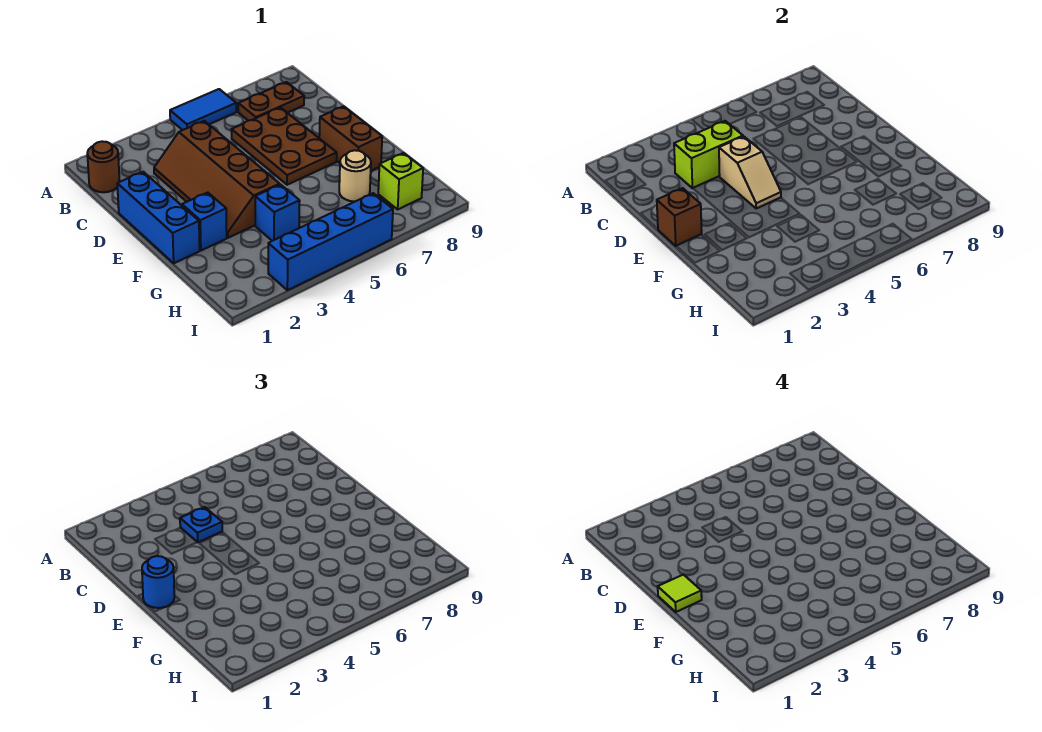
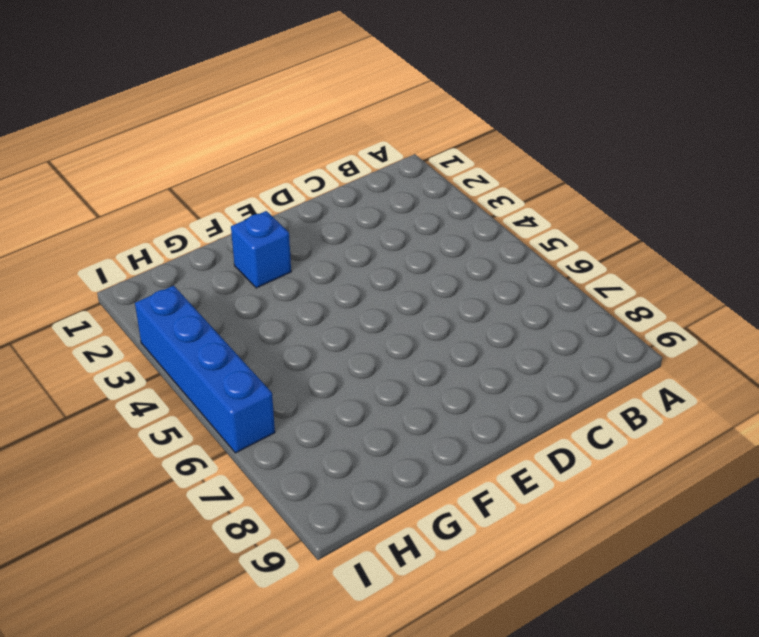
none -> blue tile A5:A6 level 1
none -> brown round brick B1 level 1
none -> brown plate B7:B8 level 1

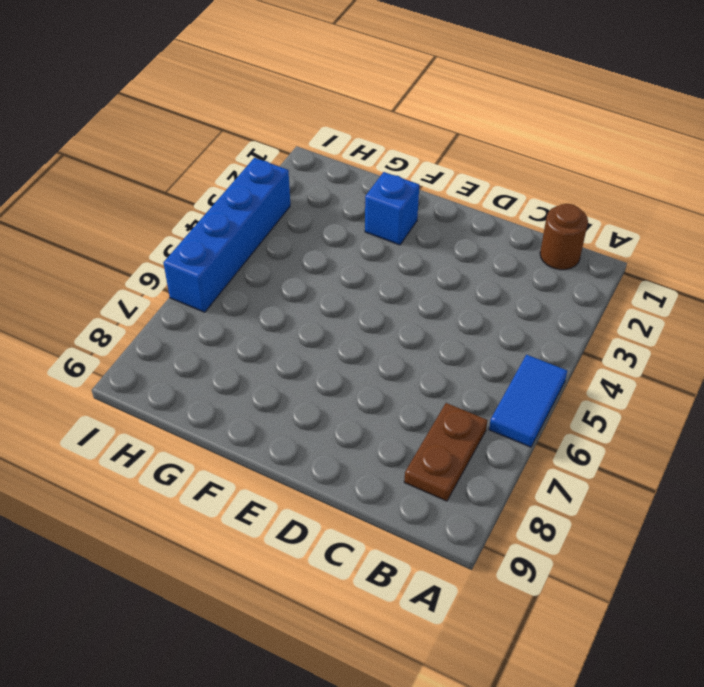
none -> brown slope C3:F4 level 1 top 4
none -> brown plate C6:E7 level 1
none -> blue brick D1:F1 level 1

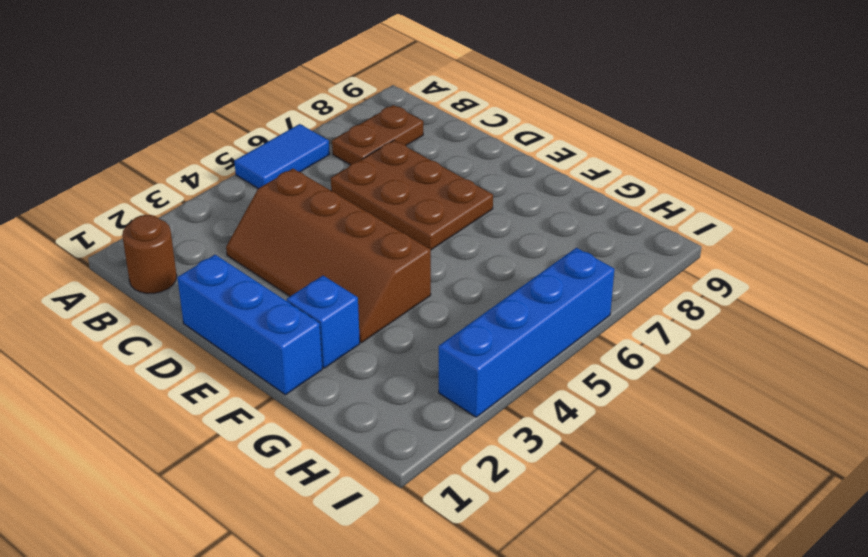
none -> brown brick E8:F8 level 1
none -> blue brick G4 level 1
none -> tan round brick G7 level 1

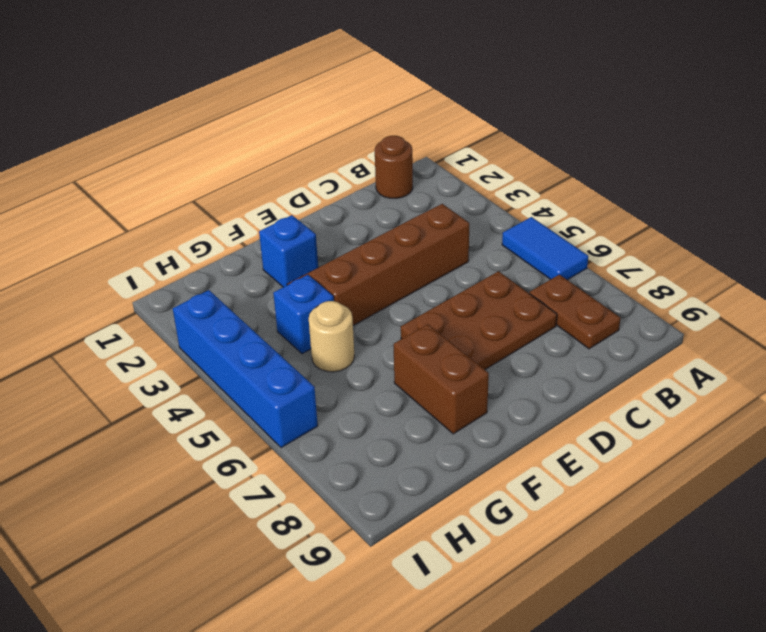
brown brick F7:F8 level 1 -> brown brick E8:F8 level 1
tan round brick G5 level 1 -> tan round brick G7 level 1
none -> blue brick D1:F1 level 1
none -> lime brick H8 level 1
none -> lime brick C3:C4 level 2

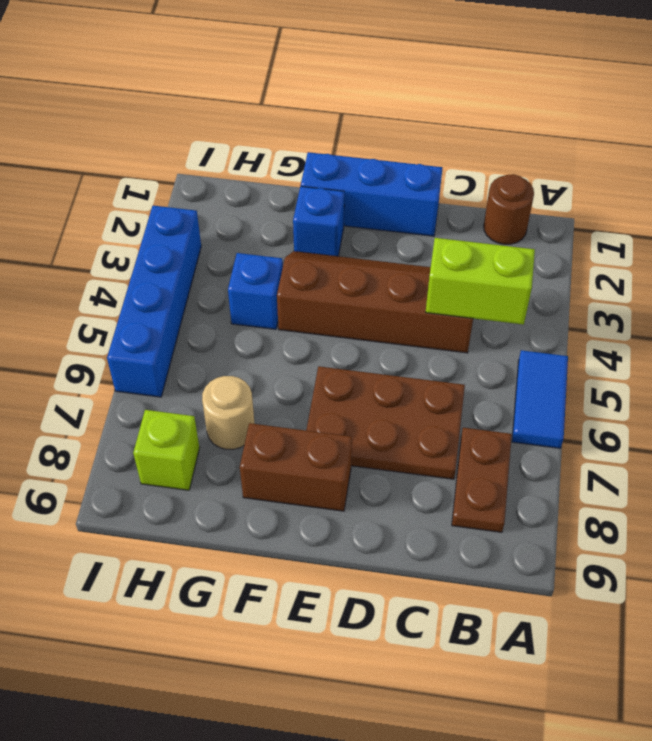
lime brick B4:C4 level 2 -> lime brick C3:C4 level 2
none -> tan slope D4:E4 level 2 top D
none -> brown brick E1 level 2
none -> blue plate C4 level 3

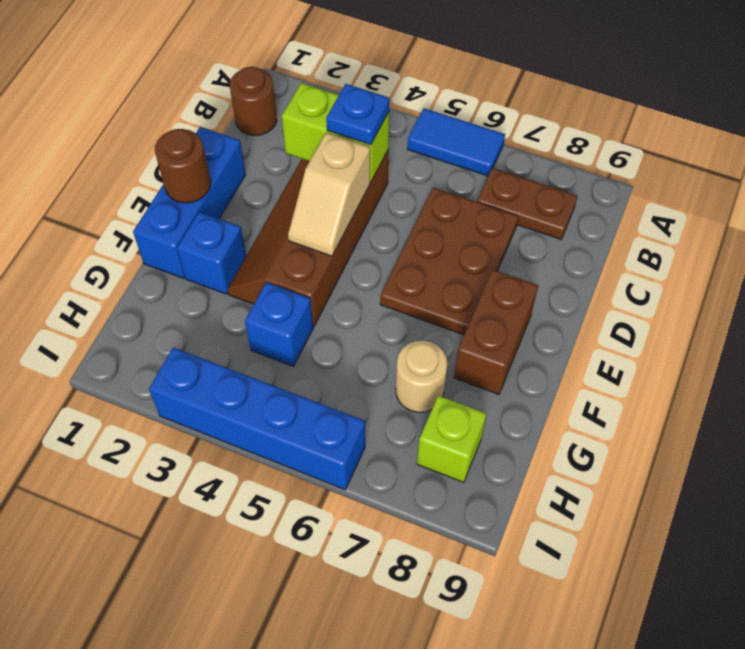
brown round brick E1 level 2 -> brown brick E1 level 2
none -> blue round brick E1 level 3
none -> lime tile E1 level 4

